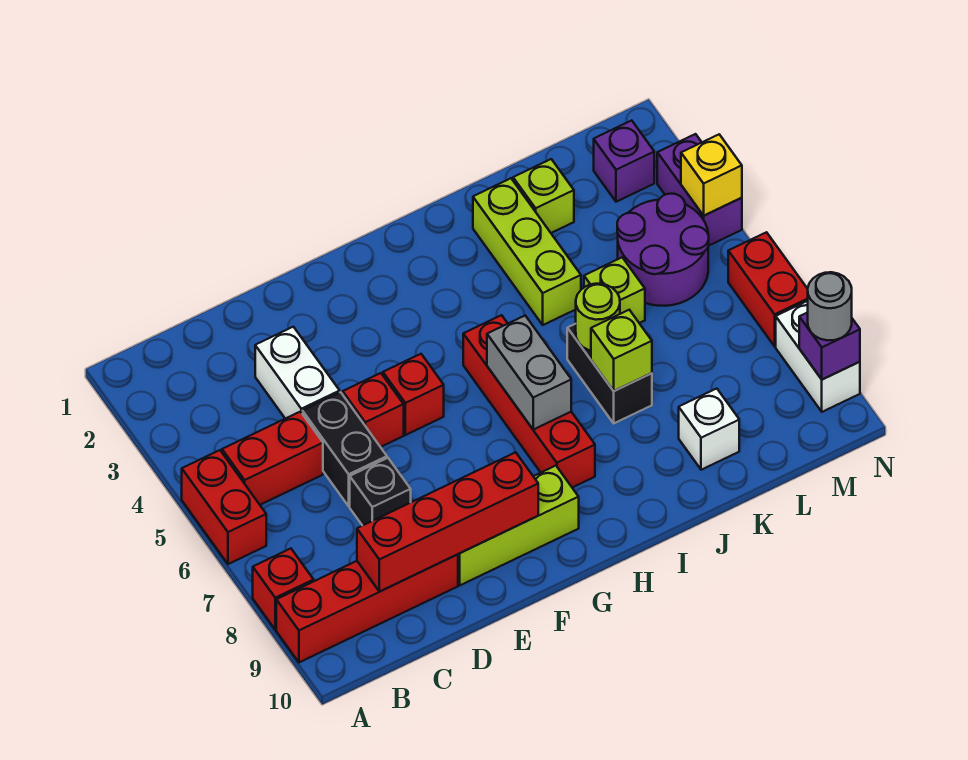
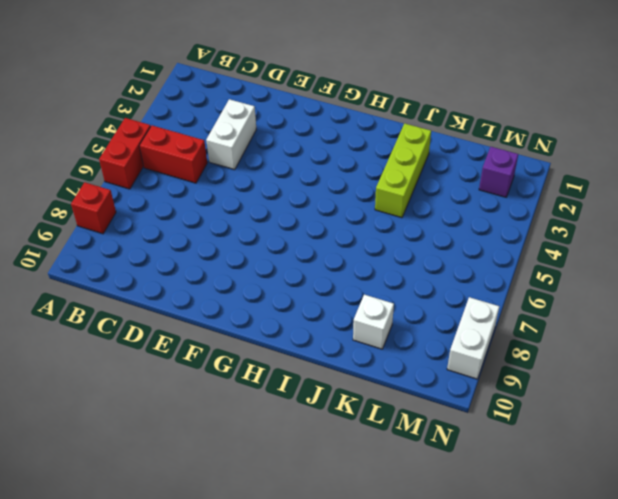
none -> red brick A9:D9 level 1
none -> black brick D5:D6 level 1
none -> black brick D7 level 1

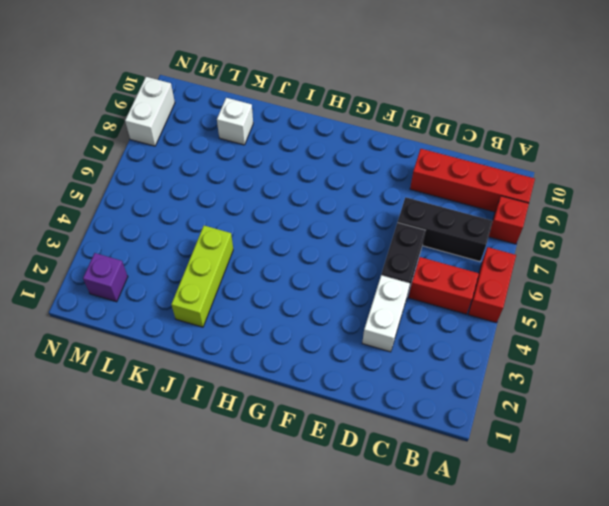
black brick B7:D7 level 1 -> black brick D7 level 1
none -> red brick E5 level 1
none -> lime brick E9:G9 level 1
none -> red brick F5 level 1

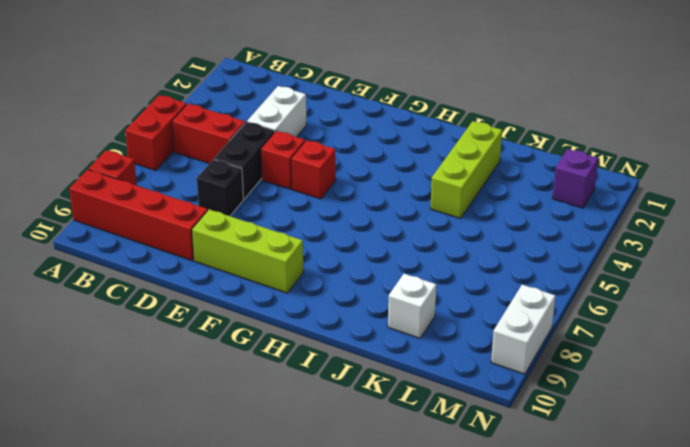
none -> red brick H5:H8 level 1
none -> black brick J6:J7 level 1
none -> lime brick K2 level 1

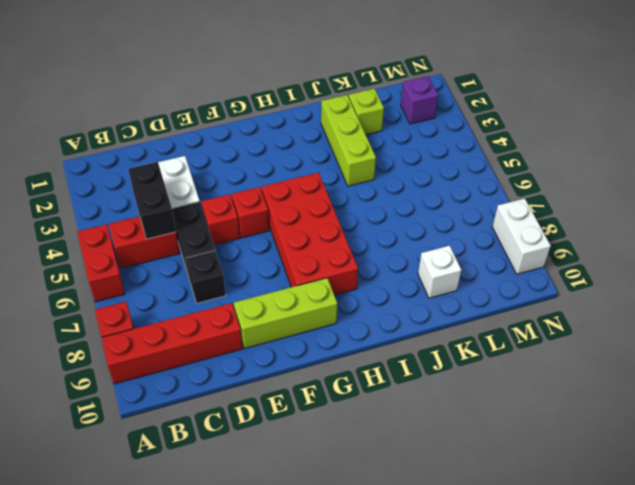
black brick C4:C5 level 2 -> black brick J6:J7 level 1
red brick G5:H8 level 1 -> red brick H5:H8 level 1
none -> lime brick K5 level 1
none -> purple round brick L4:M5 level 1
none -> purple brick N3:N4 level 1

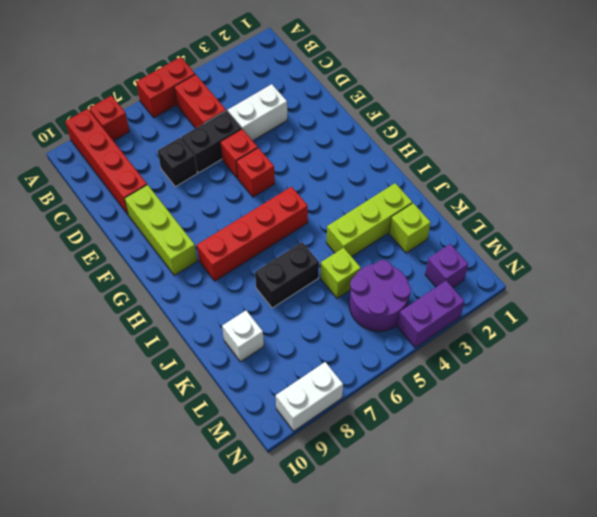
none -> red brick N6:N7 level 1
none -> red brick C9:F9 level 2
none -> grey brick H6:H7 level 2

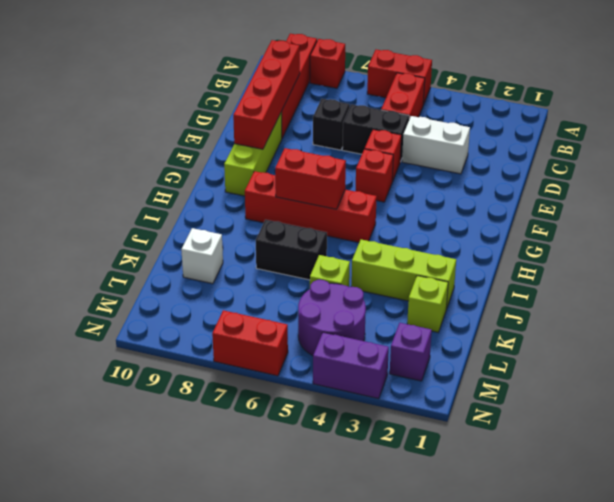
red brick H6:H7 level 2 -> grey brick H6:H7 level 2
none -> white brick N8:N9 level 1
none -> lime round brick J6 level 2
none -> lime brick J7 level 2

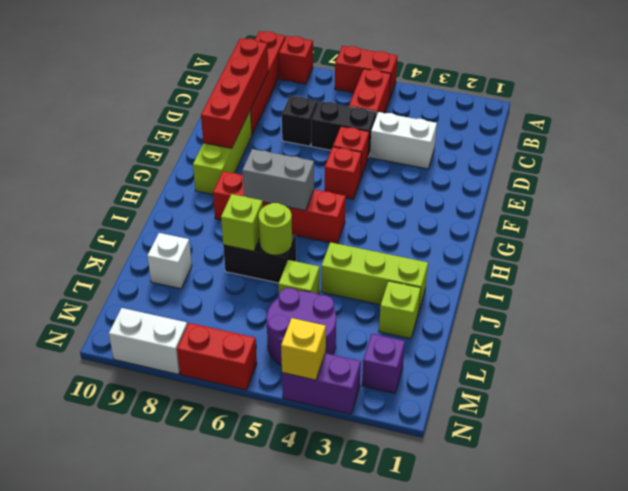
none -> purple brick N9 level 2
none -> grey round brick N9 level 3

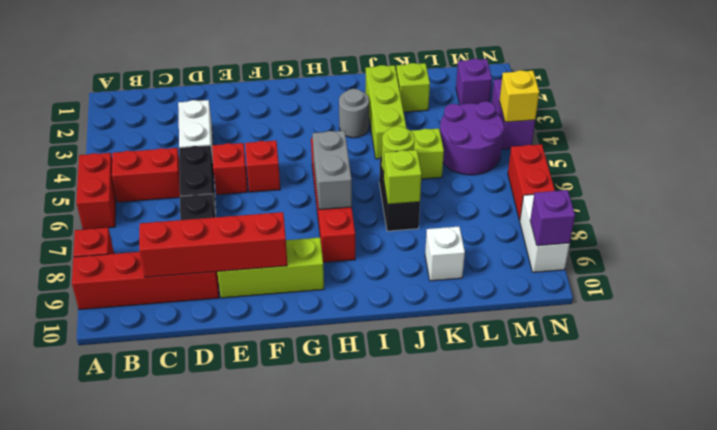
grey round brick I3 level 1 -> grey round brick N9 level 3

